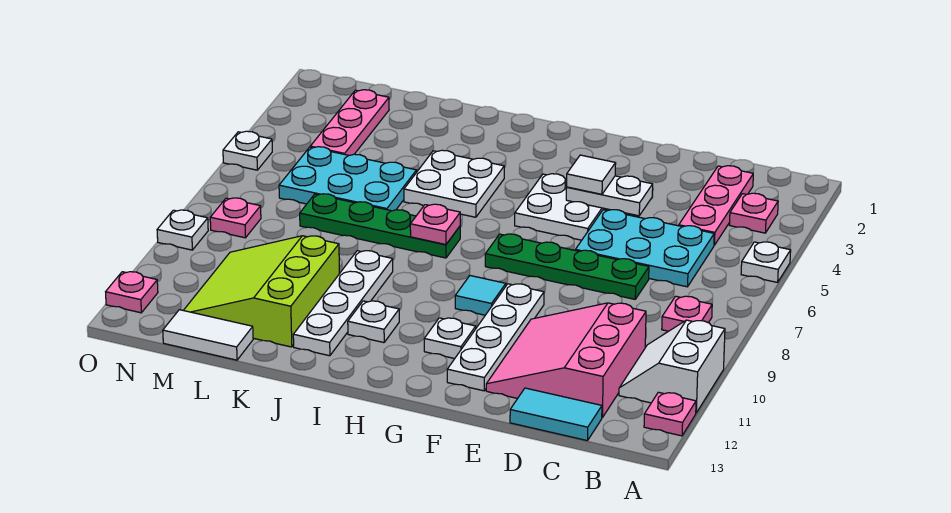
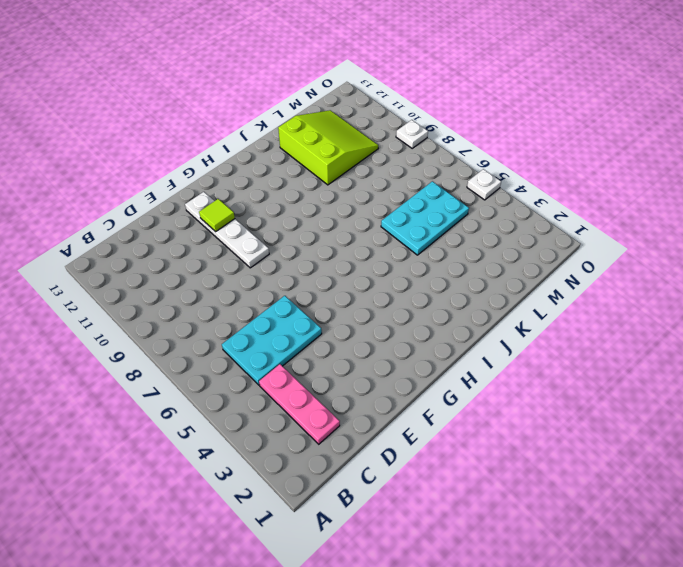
lime tile F11 level 2 -> none
none -> white plate A5 level 1
none -> white slope A10:B11 level 1 top A
none -> pink plate A12 level 1

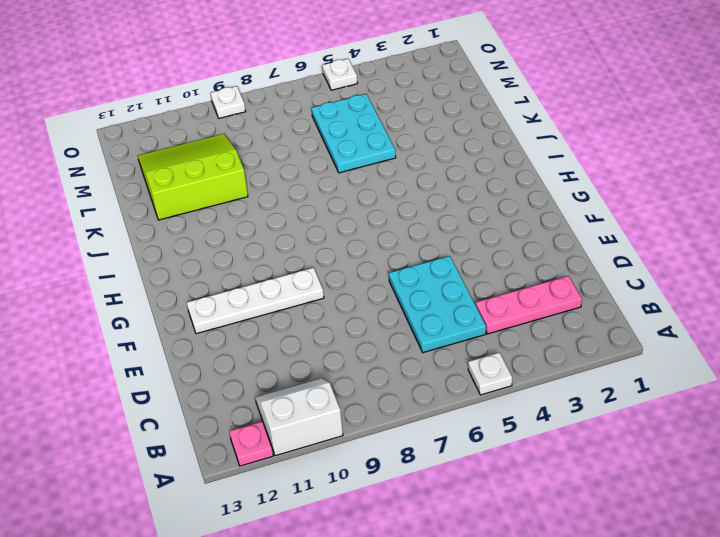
none -> pink plate B3 level 1
none -> pink plate B8 level 1
none -> pink slope C10:E12 level 1 top C

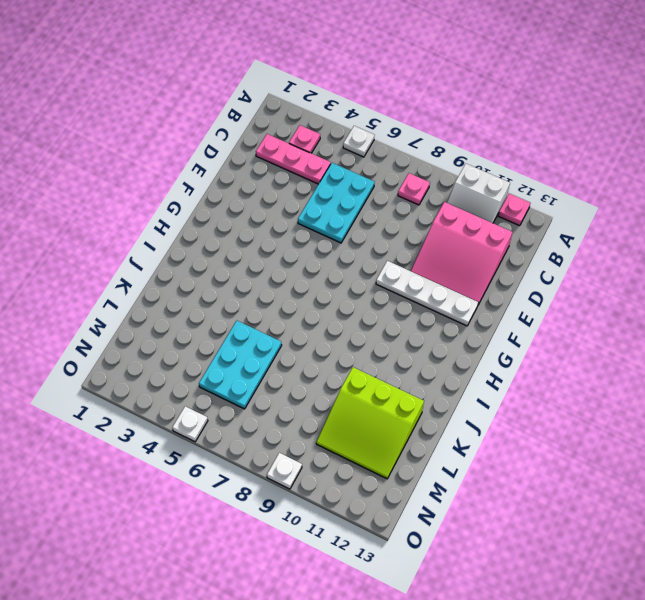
none -> cyan tile C13:D13 level 1
none -> green plate D7:G7 level 1
none -> white plate F4:G5 level 1

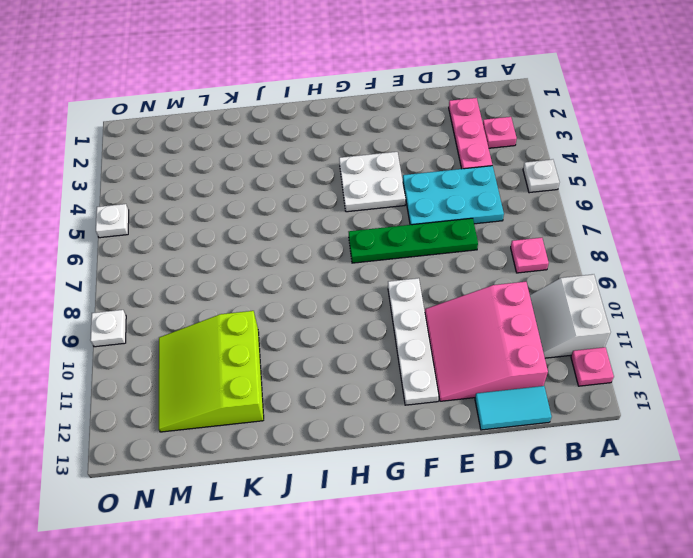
none -> cyan tile G9 level 1
none -> white plate G11 level 1
none -> white plate I4:J5 level 1

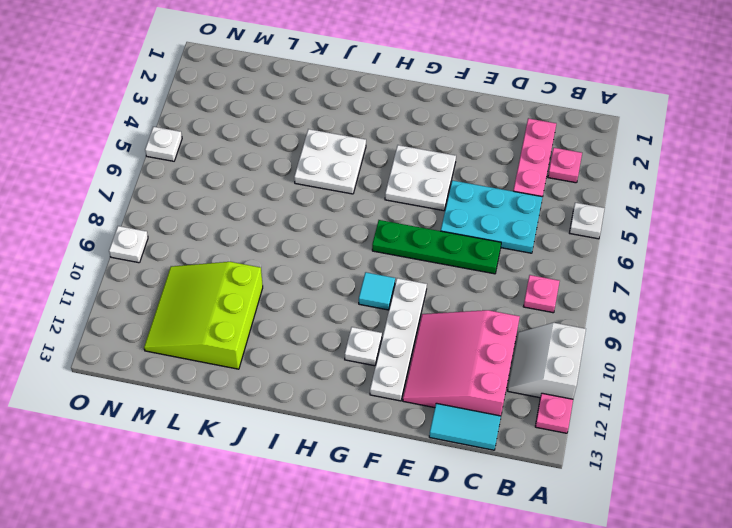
none -> green plate I7:L7 level 1
none -> white plate I11 level 1
none -> white plate J9:J12 level 1

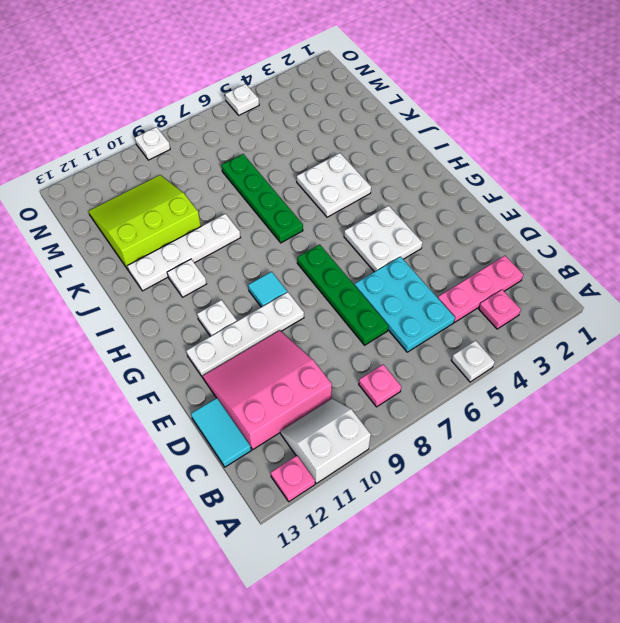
none -> cyan plate K5:M6 level 1
none -> white tile L13:M13 level 1
none -> pink plate M2:M4 level 1

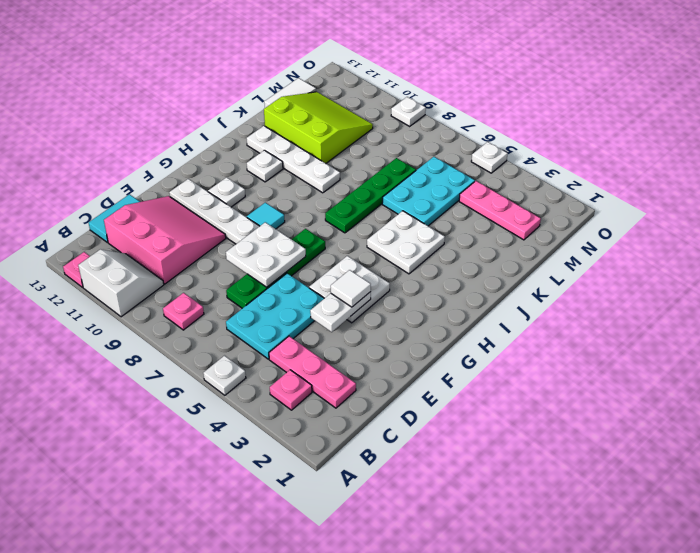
white plate E7:F8 level 2 -> none
none -> pink plate N8 level 1
none -> pink plate O12 level 1
none -> pink plate I7 level 2

